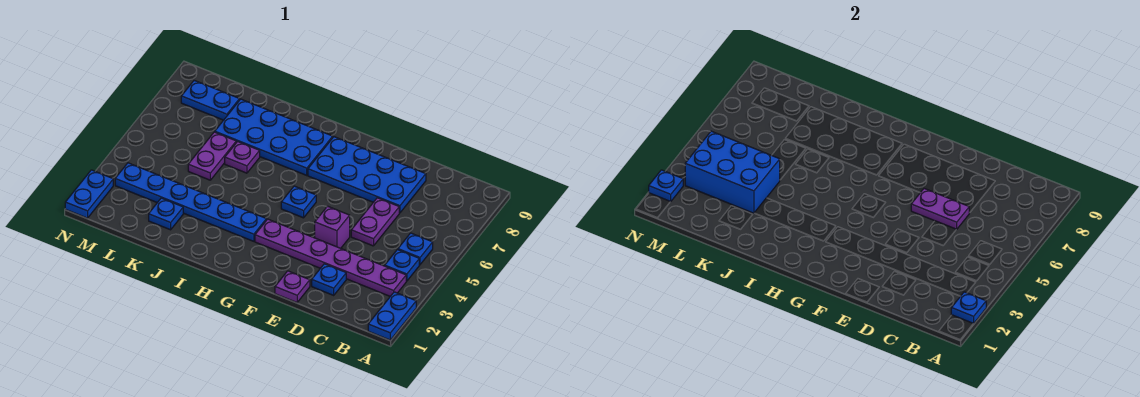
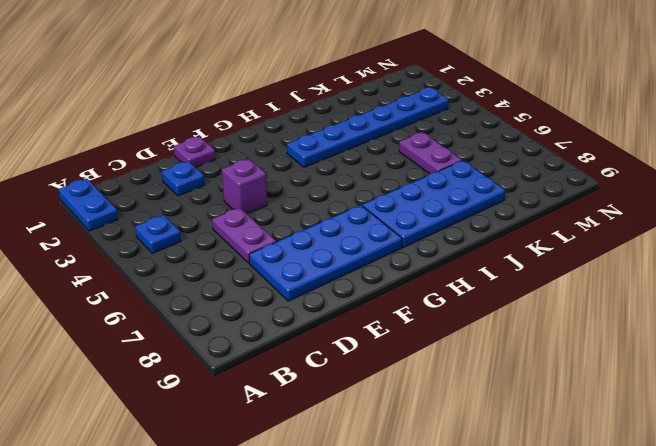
none -> purple plate B3:G3 level 1
none -> blue plate B5 level 1
none -> blue plate G5 level 1

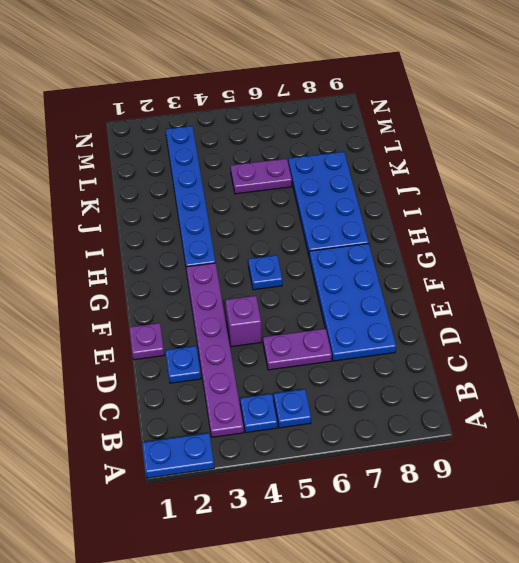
none -> purple plate J6 level 1
none -> blue plate K2 level 1
none -> blue plate L8:M8 level 1

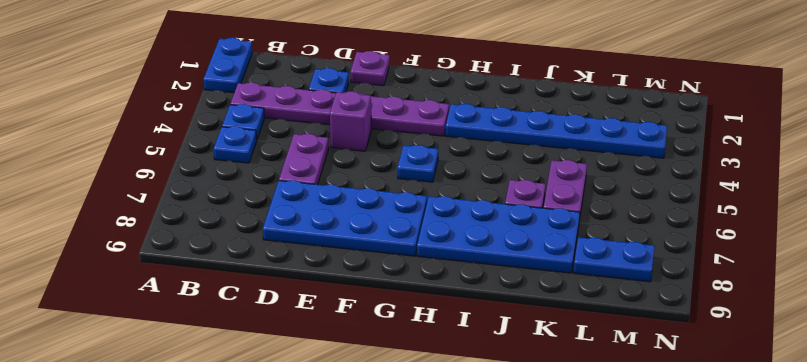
none -> blue plate K2 level 1
none -> blue plate N1:N2 level 1
none -> blue plate A2 level 2

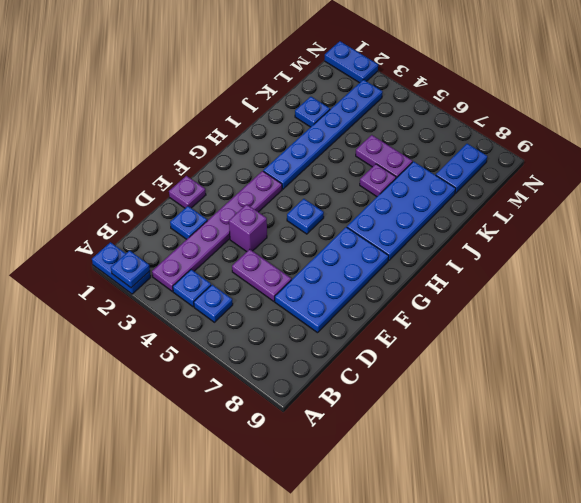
none -> purple plate D6:E6 level 2
none -> blue brick K3:M4 level 2
none -> blue plate N2 level 2

